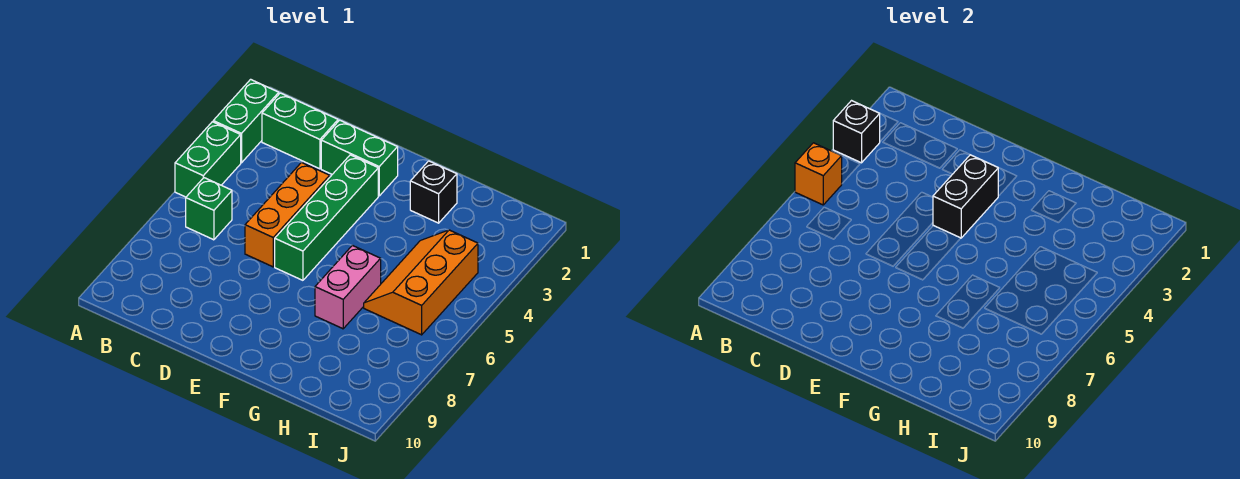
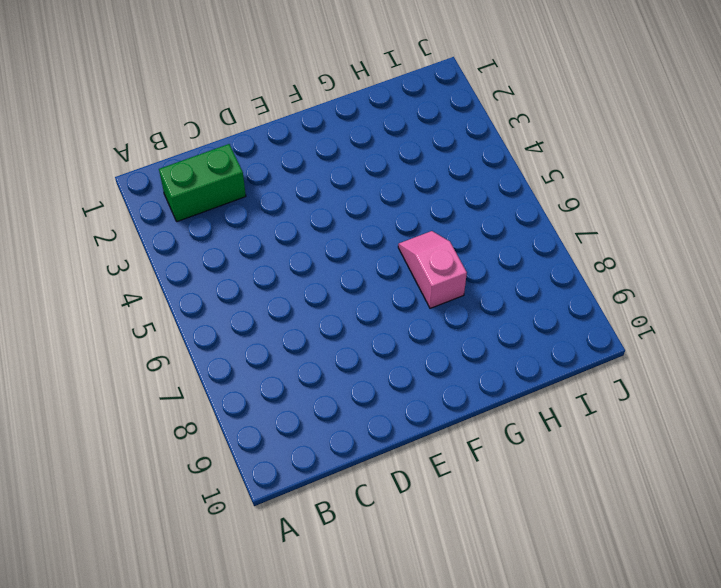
pink slope G6:G7 level 1 top 7 -> pink brick G6:G7 level 1
none -> green brick A2:A3 level 1
none -> green brick A4:A5 level 1
none -> green brick B6 level 1

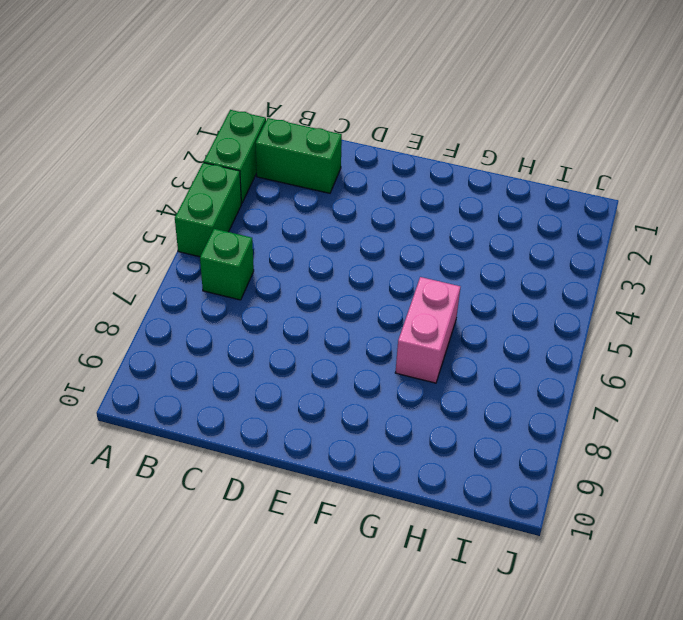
none -> green brick D2:E2 level 1
none -> orange brick D4:D6 level 1
none -> green brick E3:E6 level 1

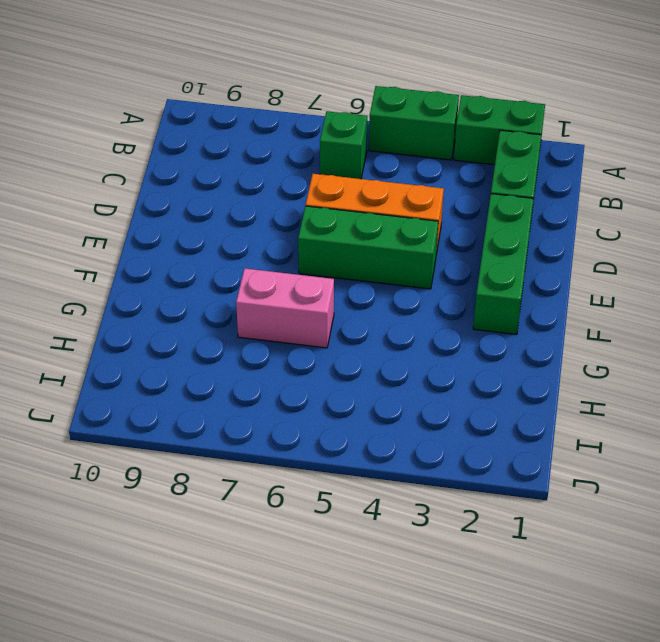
green brick D2:F2 level 1 -> green brick D2:E2 level 1
green brick E4:E6 level 1 -> green brick E3:E6 level 1
none -> black brick G2 level 1
none -> orange slope H4:I6 level 1 top I
none -> black brick A3 level 2

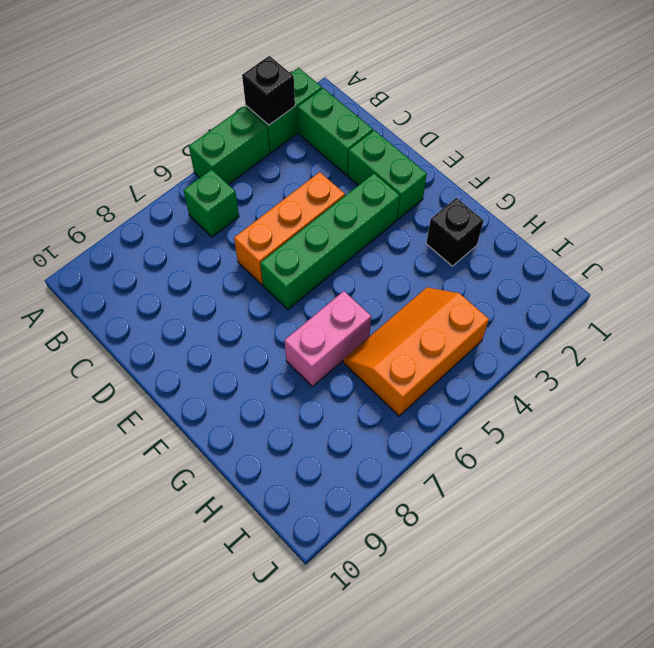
none -> orange brick A5 level 2
none -> black brick E3:E4 level 2

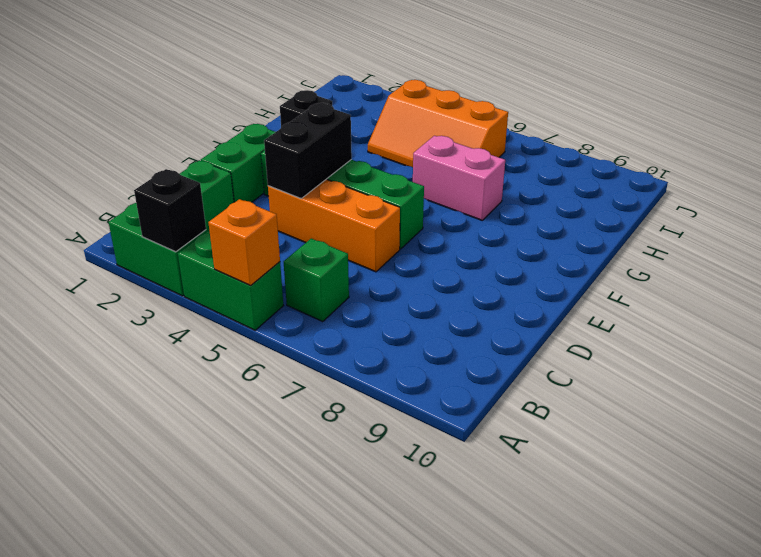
black brick D4:E4 level 2 -> black brick E3:E4 level 2

